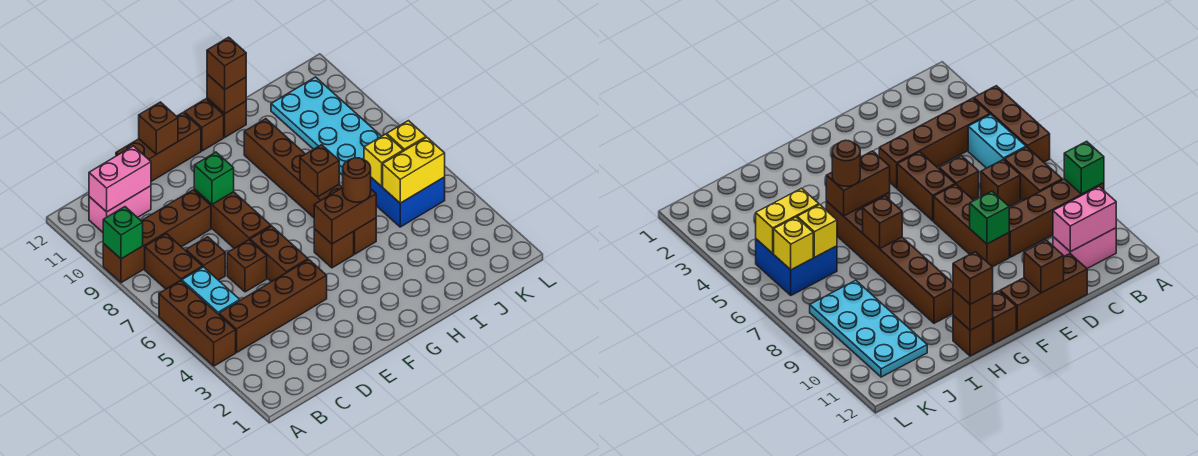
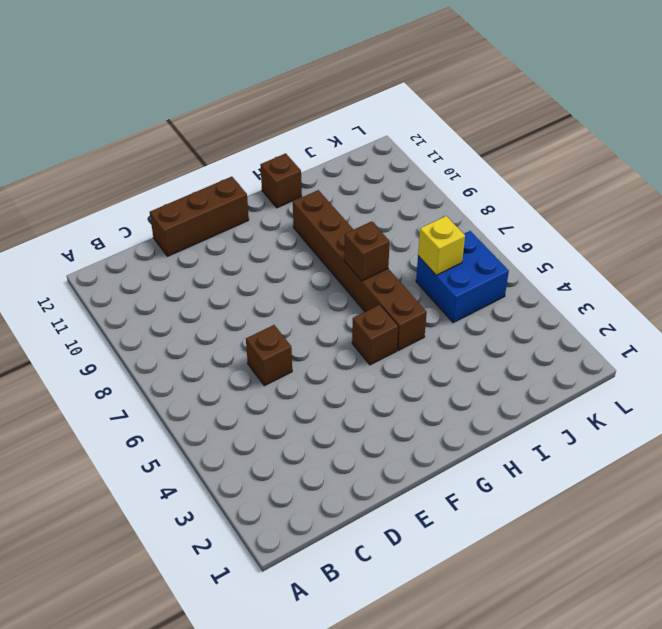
none -> brown brick A4:A6 level 1
none -> brown brick A9:D9 level 1
none -> brown brick B4:E4 level 1

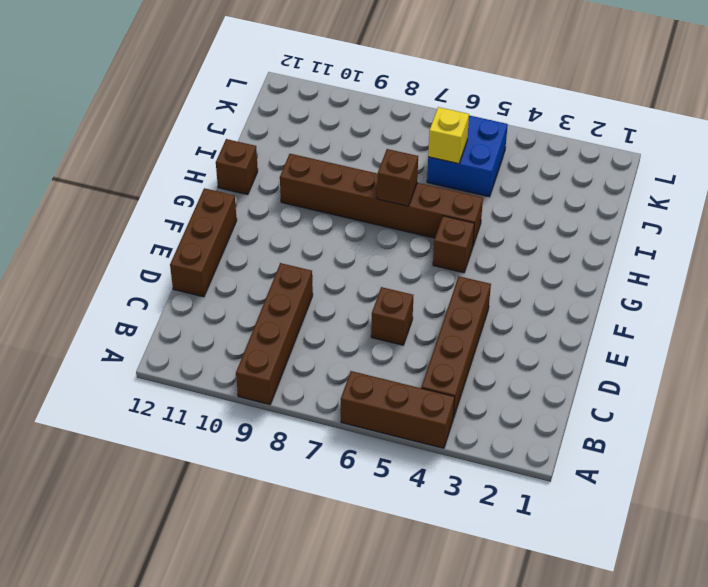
none -> cyan brick B5:B6 level 1
none -> brown brick B7:B8 level 1
none -> pink brick B11:C11 level 1

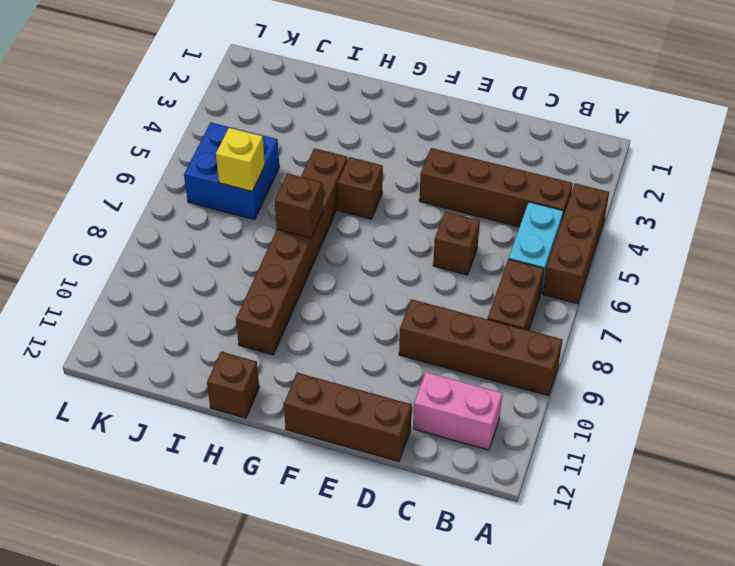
none -> brown brick C7 level 1
none -> brown brick E5:E6 level 1
none -> brown brick E7:E9 level 1

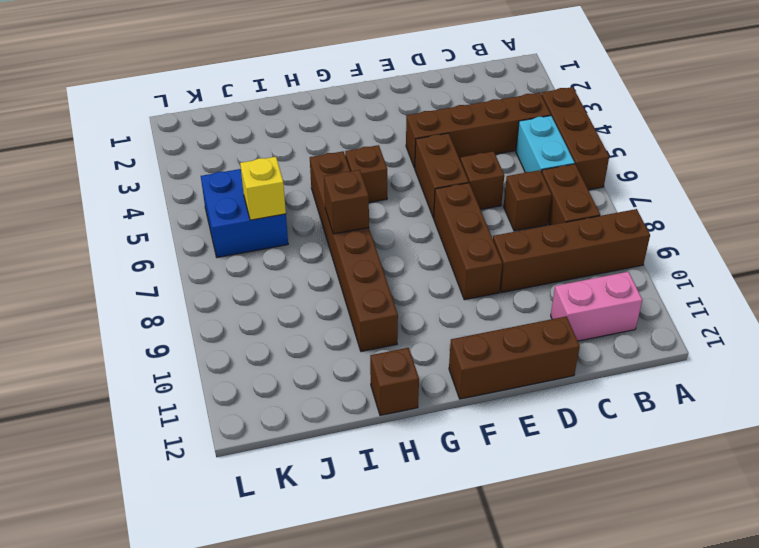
none -> brown brick G12 level 1
none -> cyan plate J8:K11 level 1
none -> green brick A9 level 2

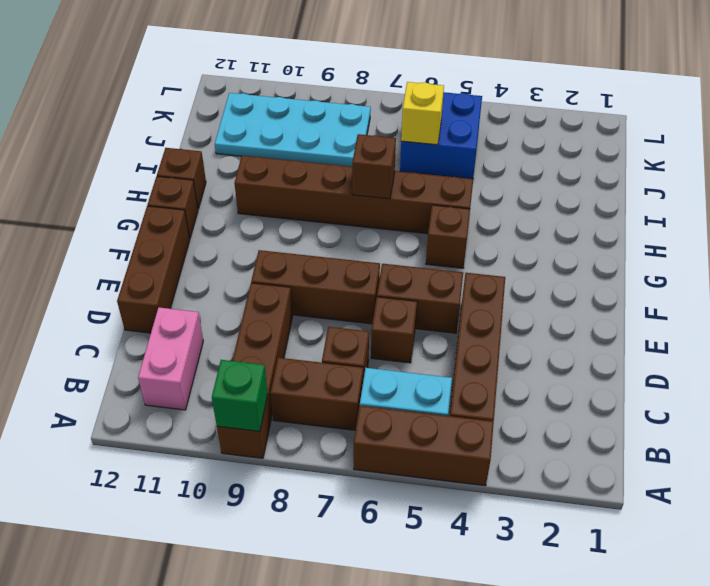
none -> pink brick B11:C11 level 2
none -> green brick E9 level 2
none -> brown brick E12 level 2

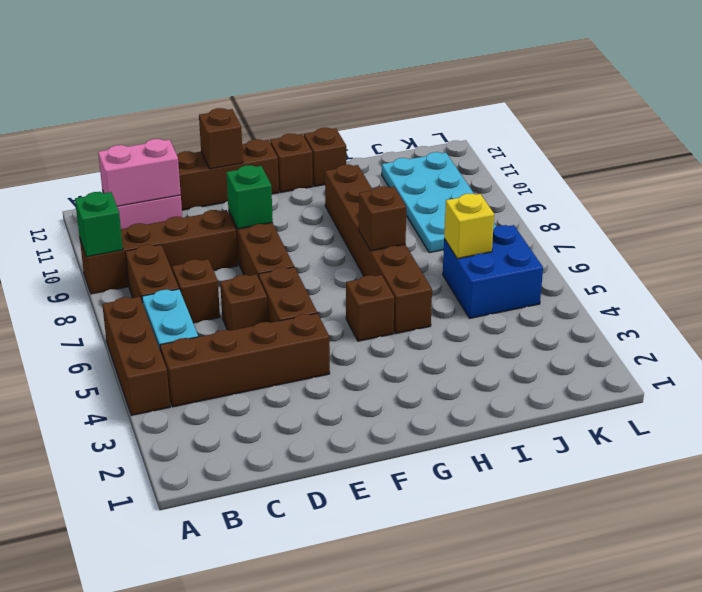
none -> brown brick G5:H5 level 2
none -> brown brick H12 level 2
none -> yellow brick J5:K5 level 2

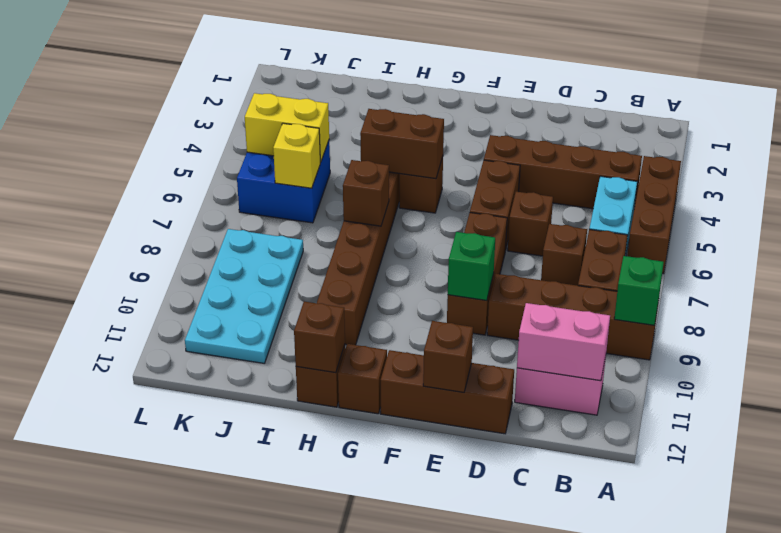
none -> yellow brick K6 level 2
none -> brown round brick H5 level 3
none -> brown brick H12 level 3

